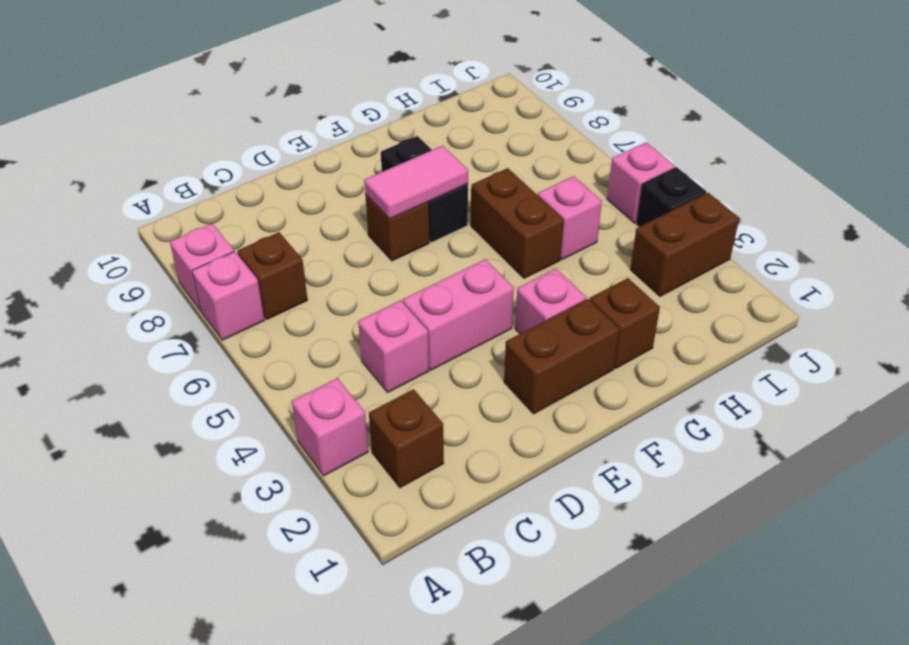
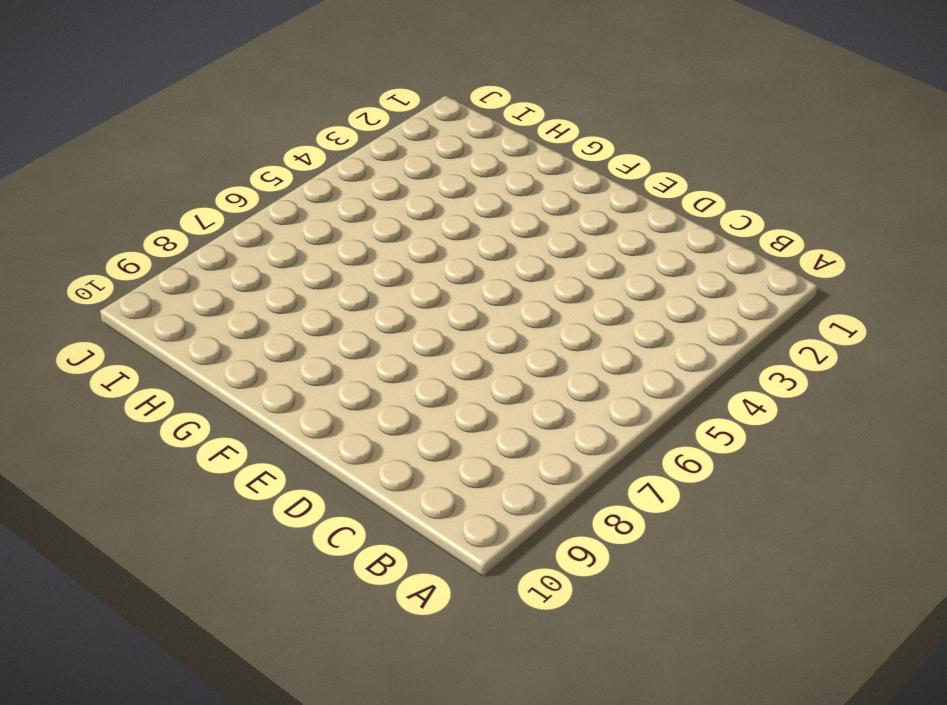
none -> pink brick A3 level 1
none -> pink brick A7 level 1
none -> pink brick A8 level 1

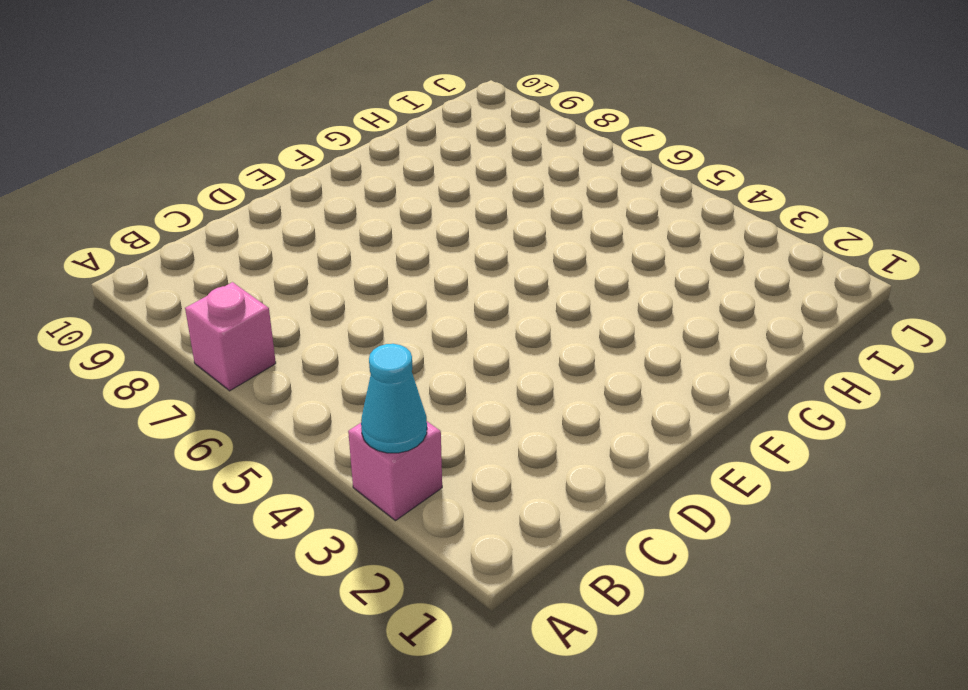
cyan cone A3 level 2 -> none
none -> pink brick A8 level 1
none -> brown brick B2 level 1
none -> brown brick B7 level 1

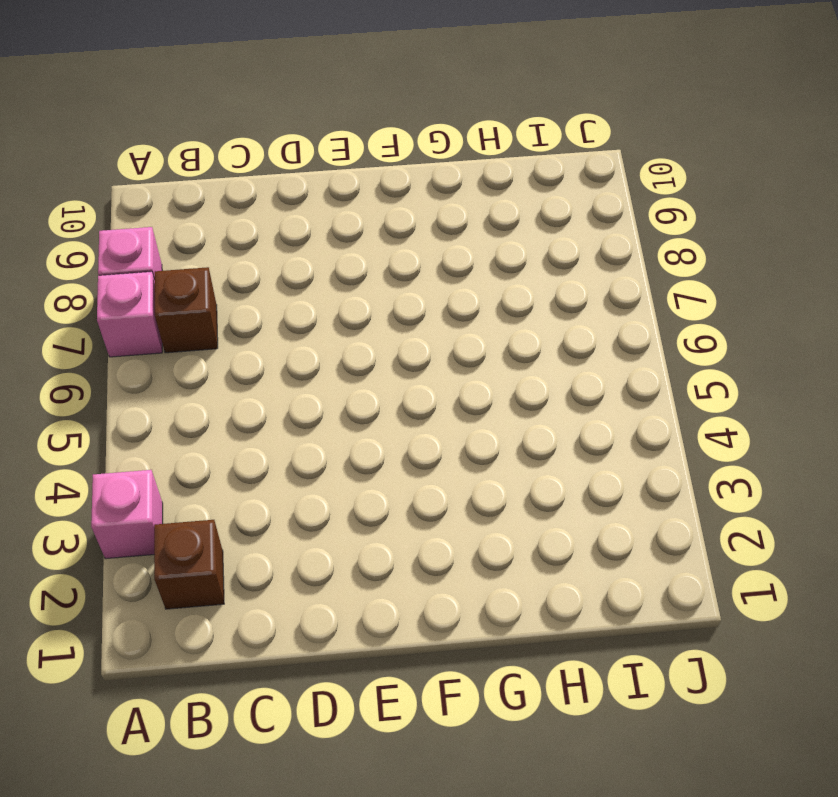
none -> pink brick C4 level 1
none -> pink brick D4:E4 level 1
none -> brown brick E2:F2 level 1

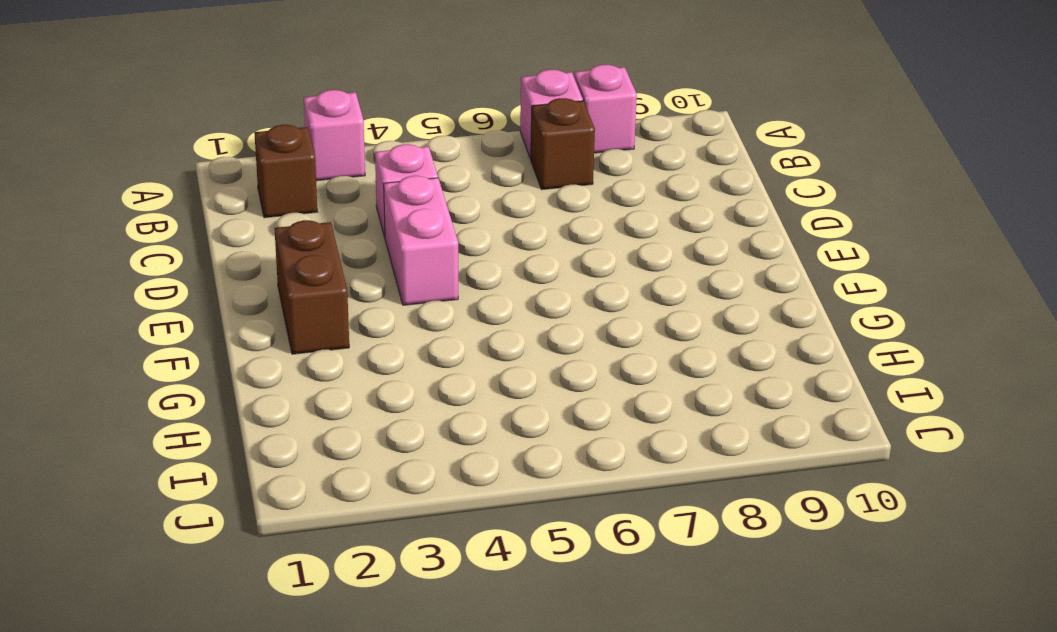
none -> brown brick E7 level 1
none -> pink brick F3 level 1
none -> black brick F7:F8 level 1

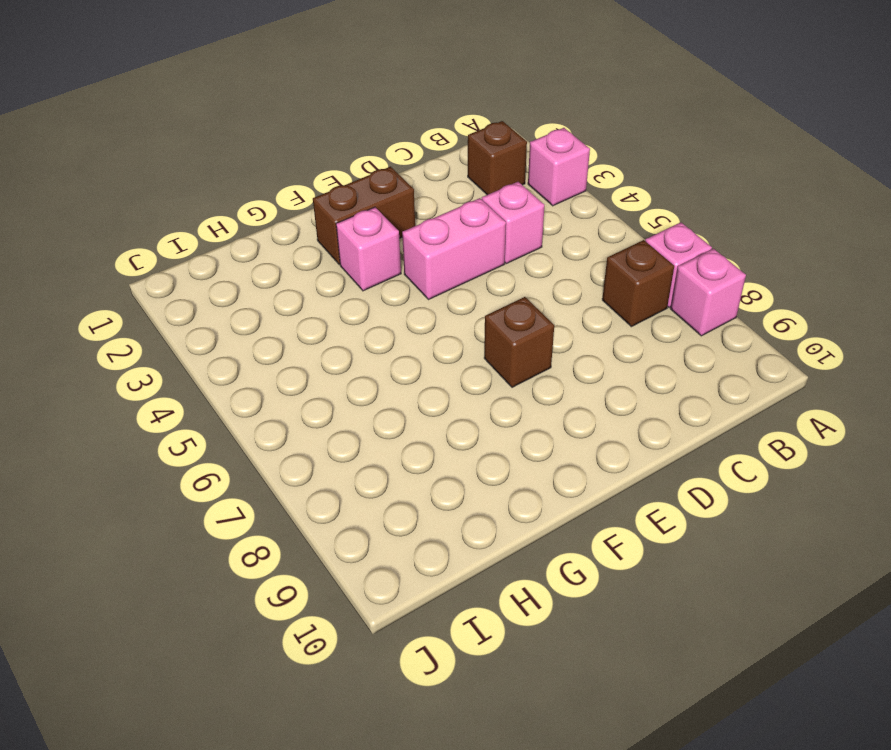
none -> black brick F7:F8 level 1
none -> brown brick G2 level 1
none -> brown brick G5:G6 level 1

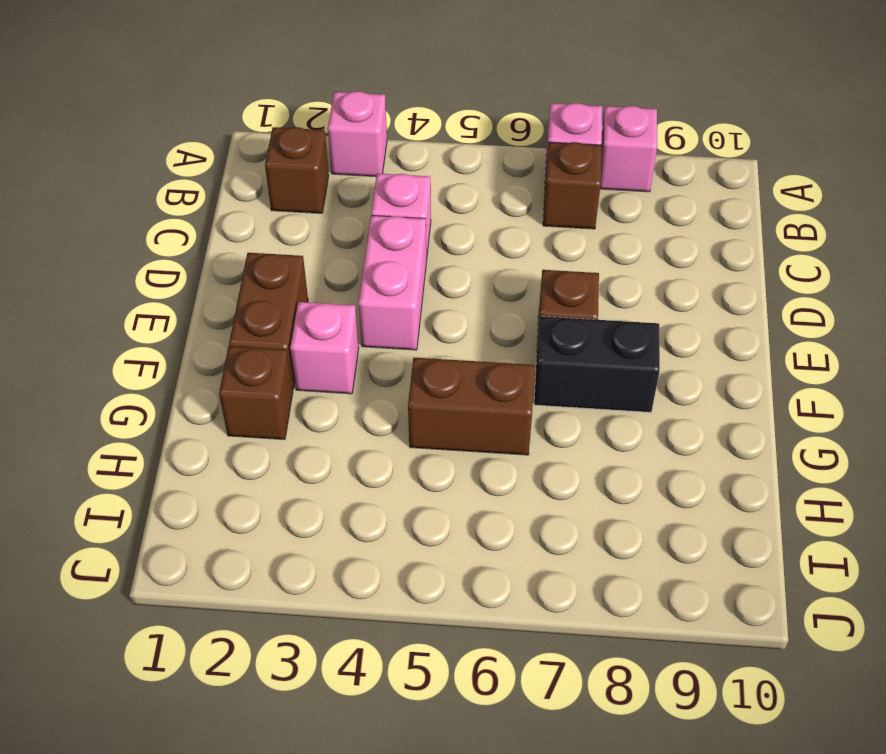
none -> pink brick H5 level 1
none -> brown brick I3:J3 level 1
none -> black brick J4 level 1

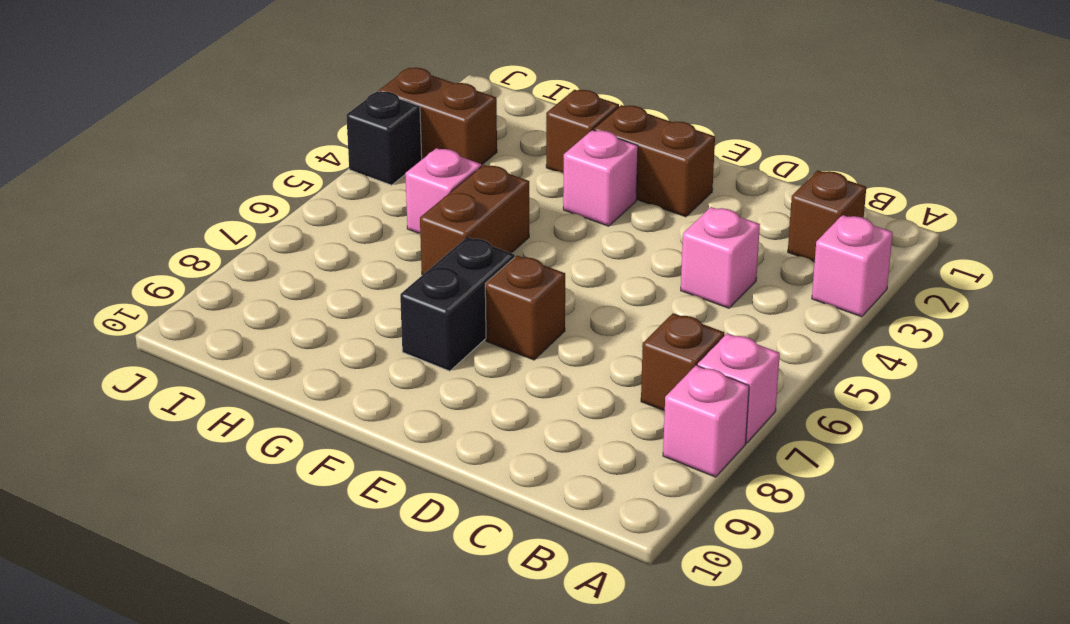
none -> pink brick D4:E4 level 1
none -> pink brick J5 level 1
none -> pink tile E7:F7 level 2

